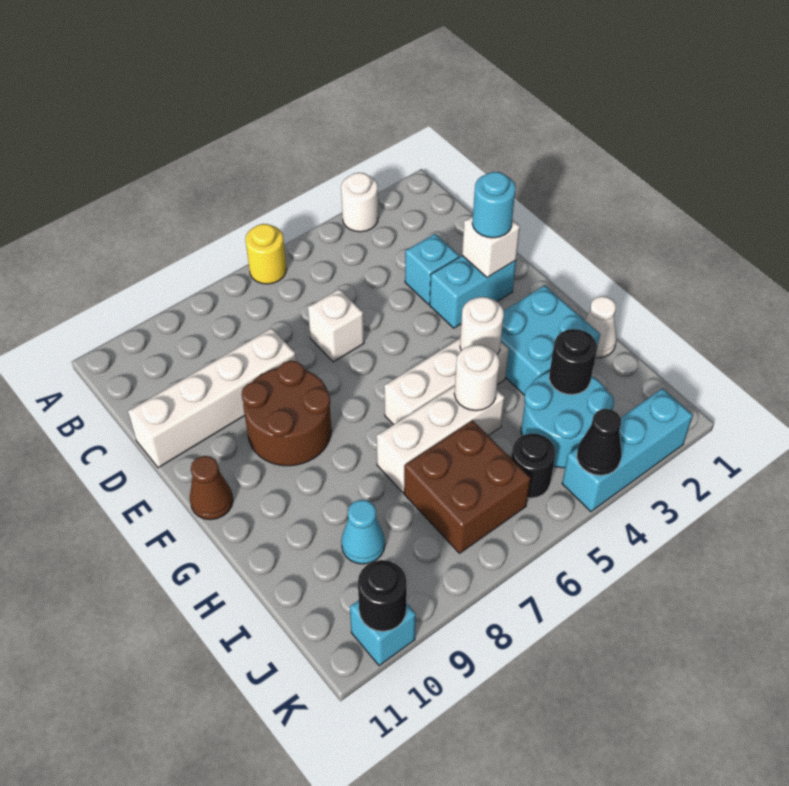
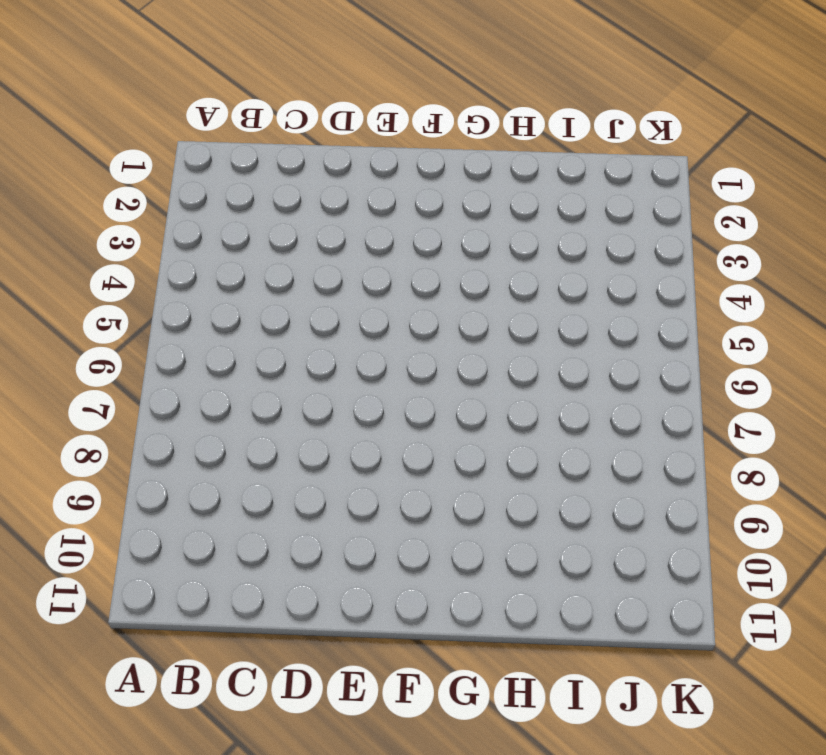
none -> white round brick A3 level 1
none -> yellow round brick A6 level 1
none -> cyan brick D3 level 1

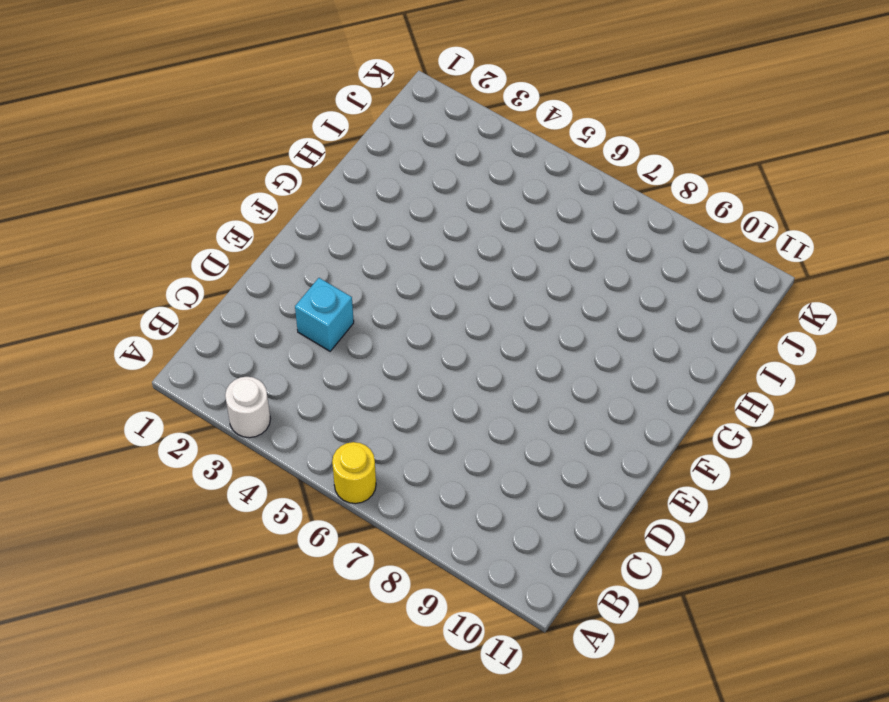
none -> white brick D6 level 1
none -> white brick D8:D11 level 1
none -> cyan brick E2:E3 level 1

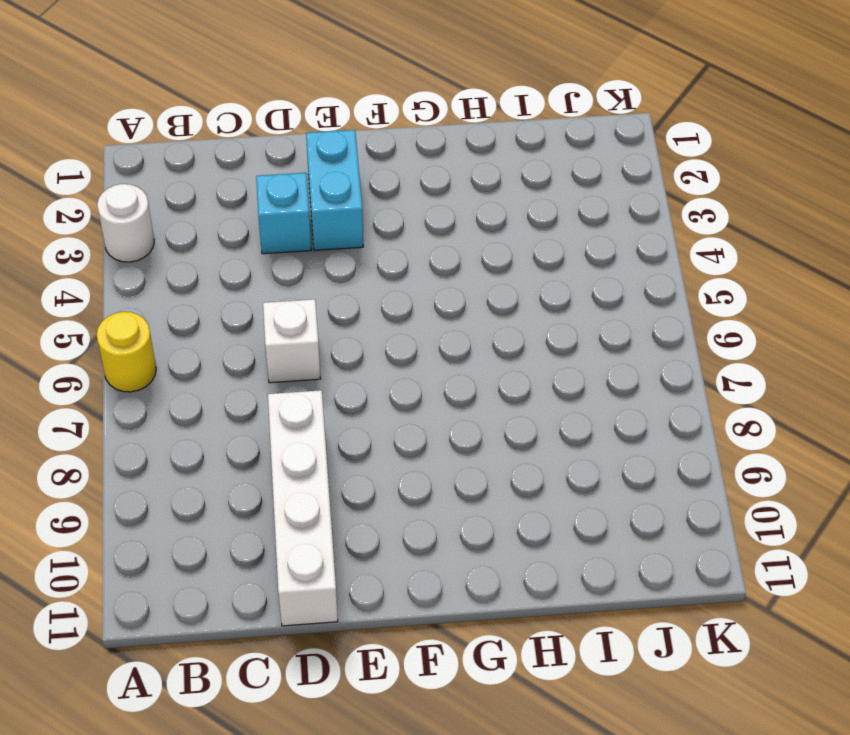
none -> brown round brick E8:F9 level 1
none -> brown cone F11 level 1
none -> cyan brick G2:H3 level 1

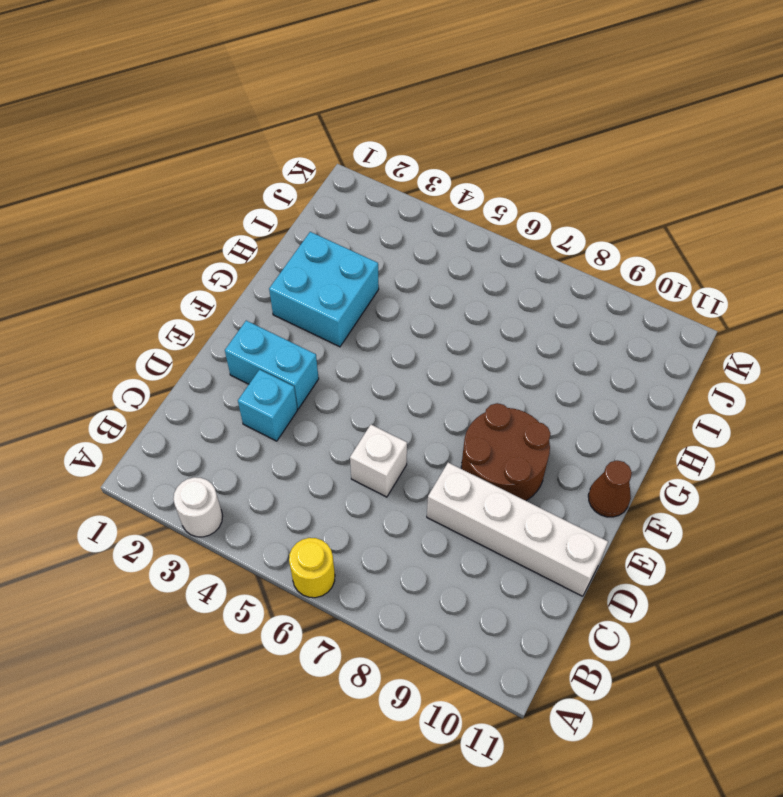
none -> white brick G4:G6 level 1
none -> white cone H1 level 1
none -> white brick H5:H7 level 1

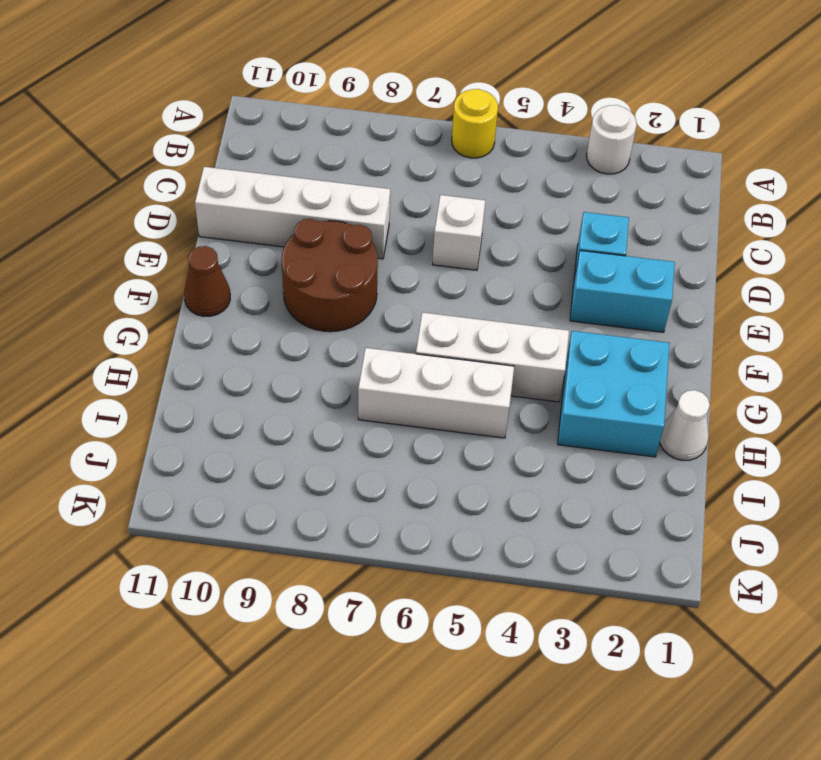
none -> cyan round brick I3:J4 level 1
none -> brown brick I6:J7 level 1
none -> cyan cone I9 level 1

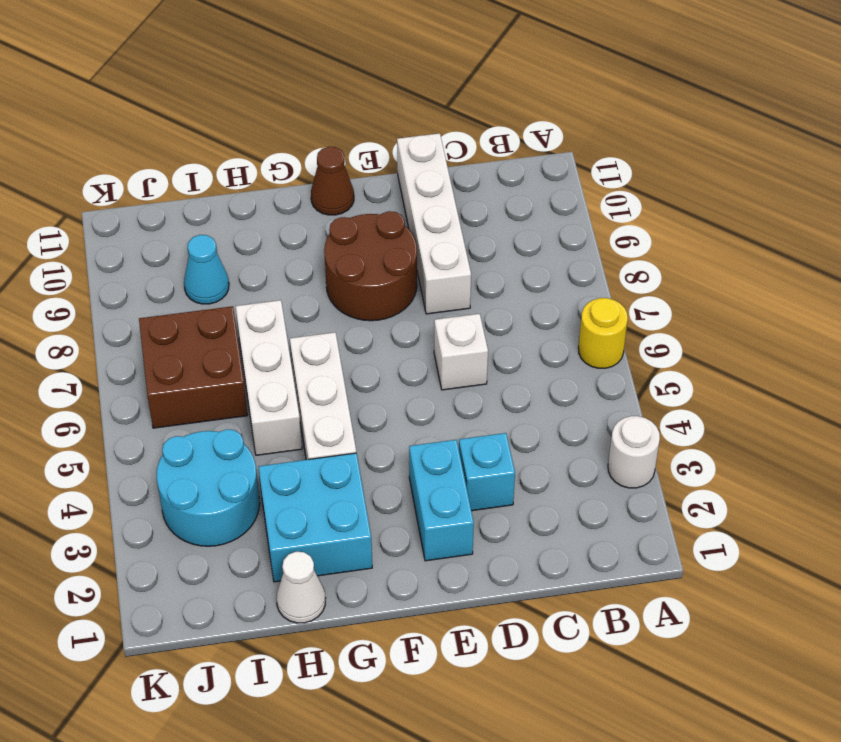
none -> black round brick J5 level 1
none -> cyan brick K2:K4 level 1
none -> cyan brick K10 level 1

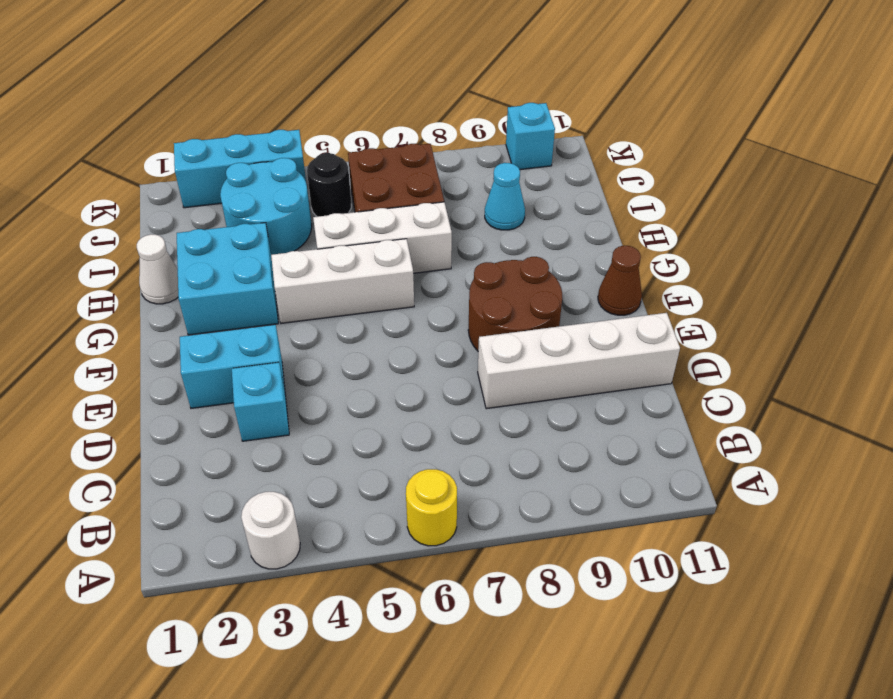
none -> white brick D6 level 1
none -> white brick E2 level 2
none -> white round brick G4 level 2

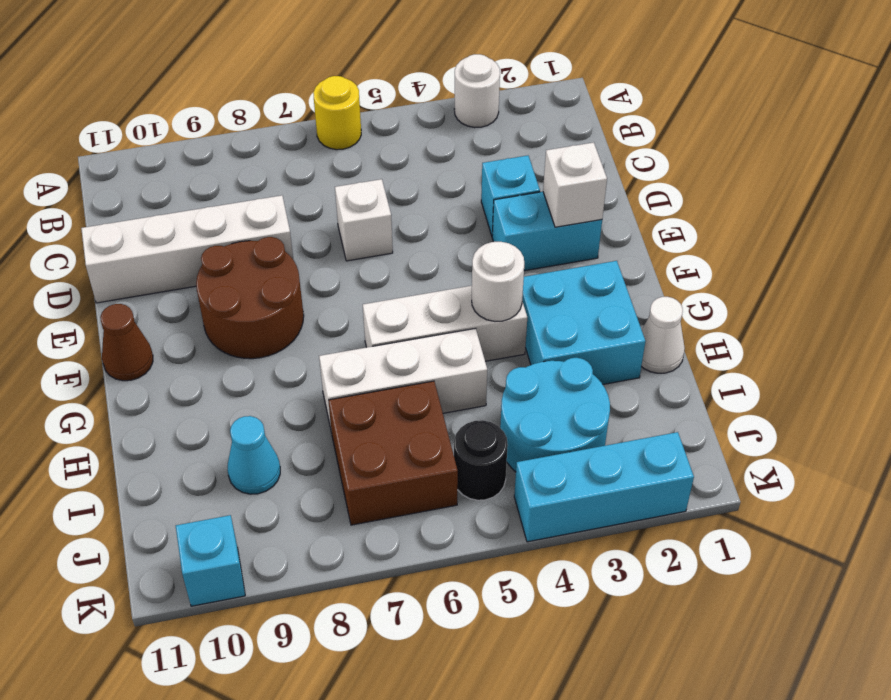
none -> white round brick H5 level 2
none -> black round brick I3 level 2
none -> black cone K4 level 2

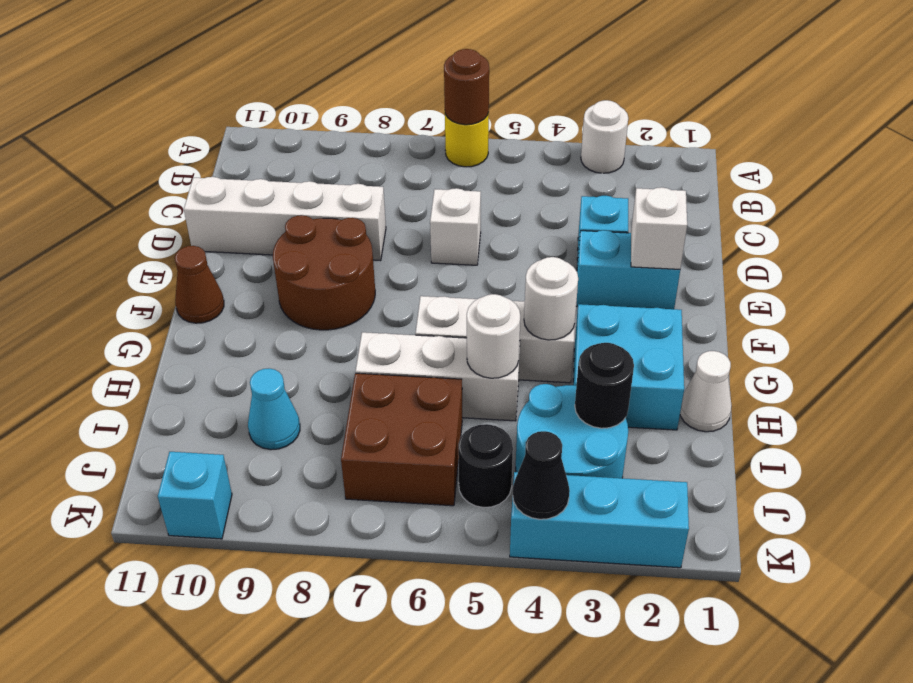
brown round brick A6 level 2 -> none
none -> black round brick K10 level 2
none -> cyan round brick E2 level 3

